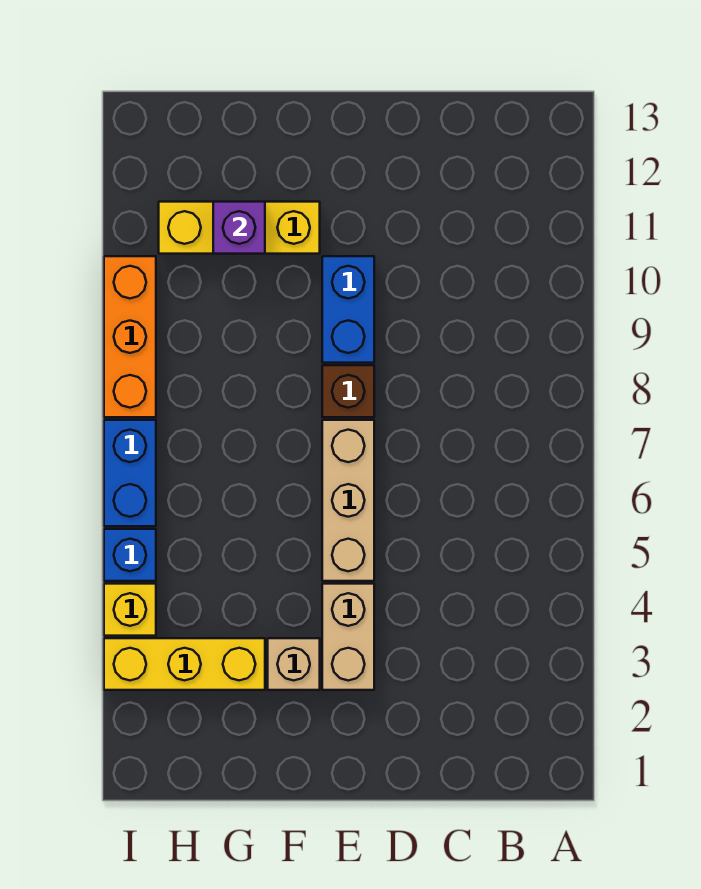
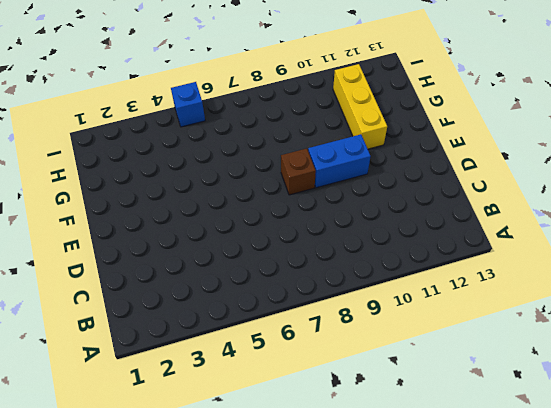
none -> tan brick E3:E4 level 1
none -> tan brick E5:E7 level 1
none -> tan brick F3 level 1

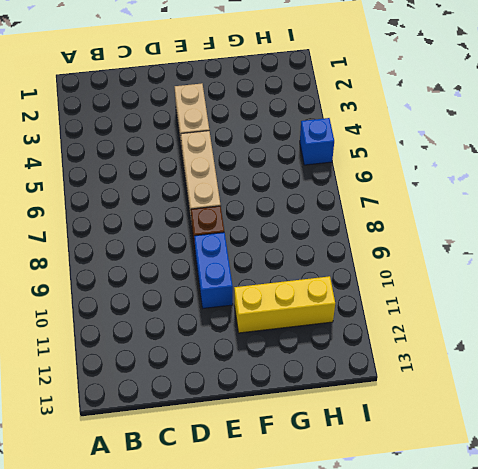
none -> tan brick F3 level 1
none -> yellow brick G3:I3 level 1
none -> yellow brick I4 level 1

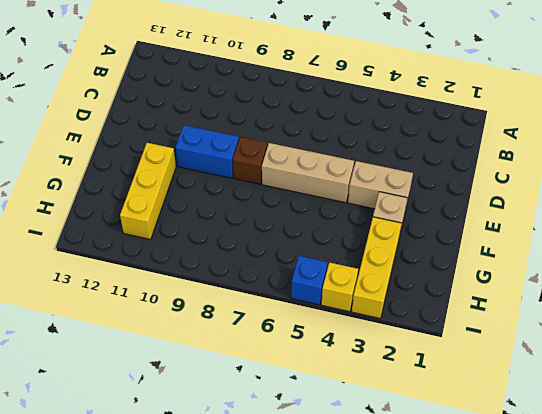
none -> blue brick I6:I7 level 1
none -> orange brick I8:I10 level 1
none -> purple brick G11 level 2

